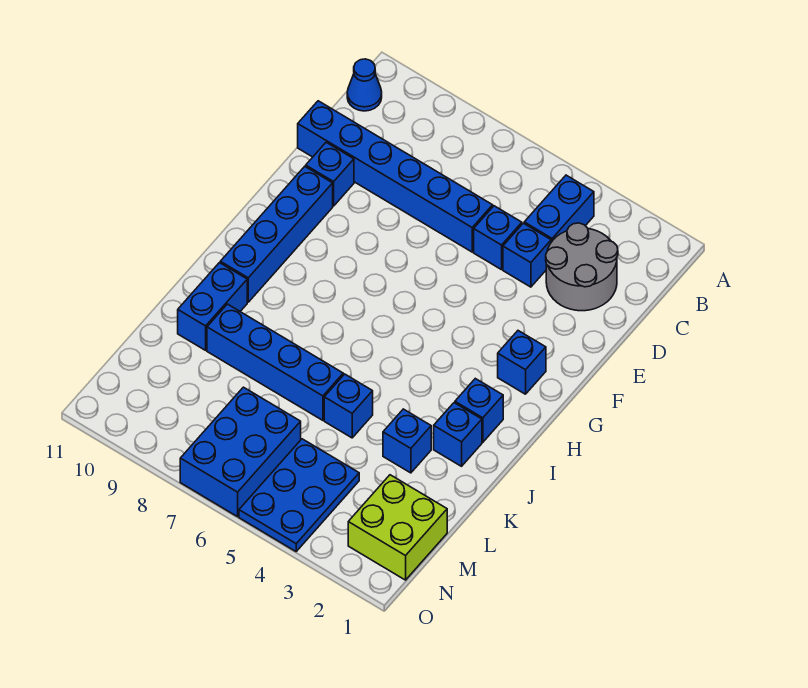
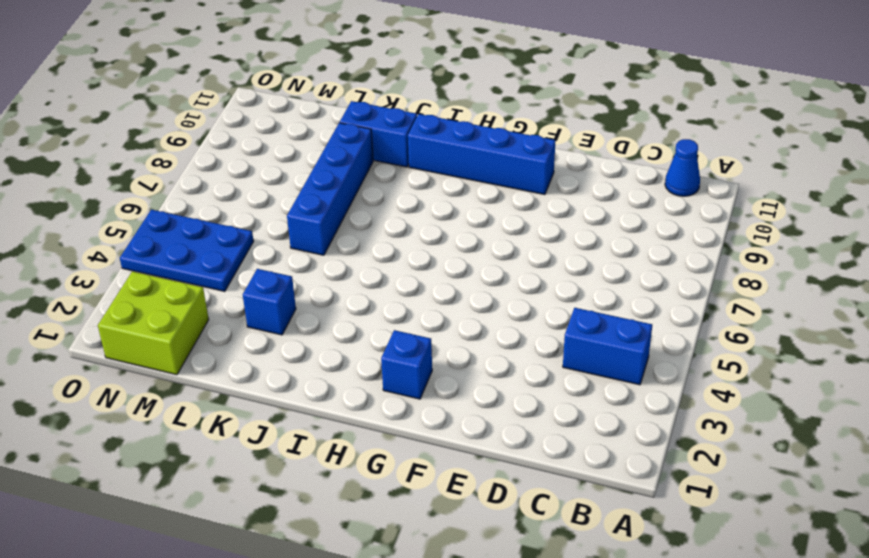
none -> grey round brick C2:D3 level 1
none -> blue brick D4 level 1
none -> blue brick D5 level 1

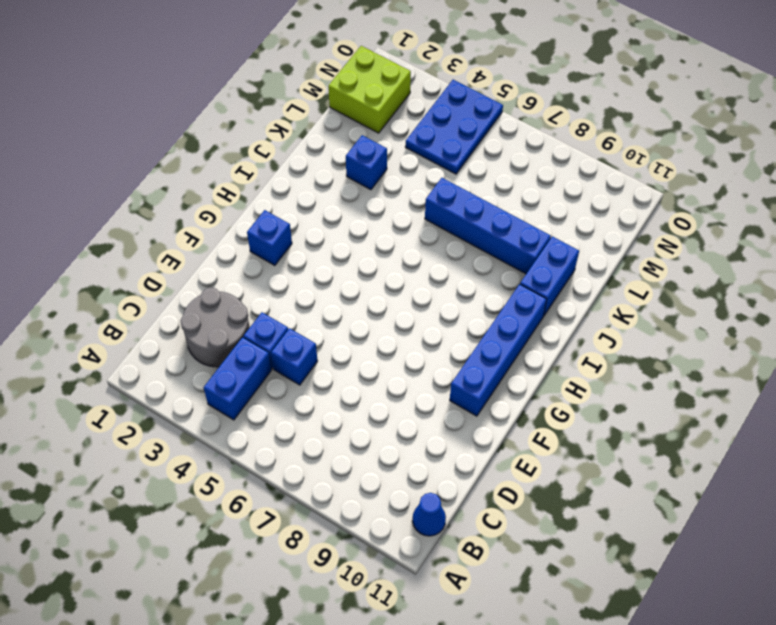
none -> blue brick D6:D11 level 1
none -> blue brick E10 level 1
none -> blue brick I2 level 1

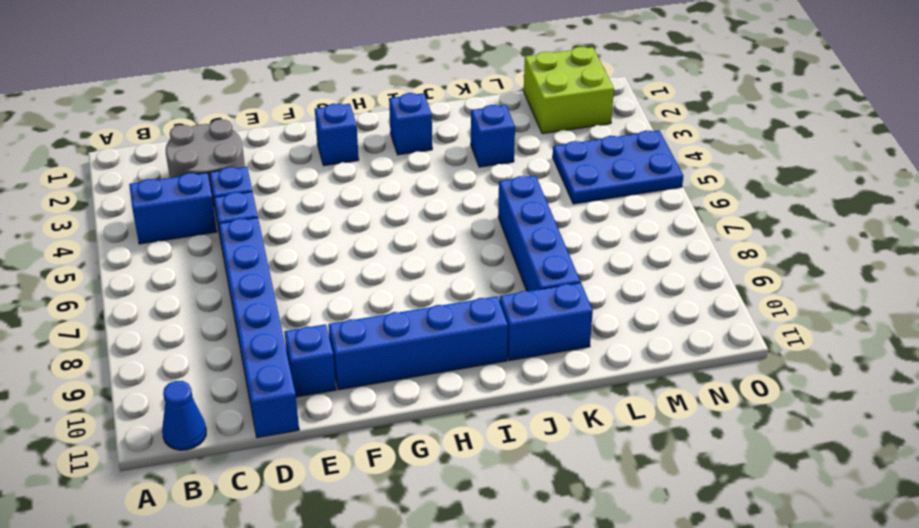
none -> blue brick J2 level 1
none -> blue brick K5 level 1
none -> blue brick M6:O7 level 1

